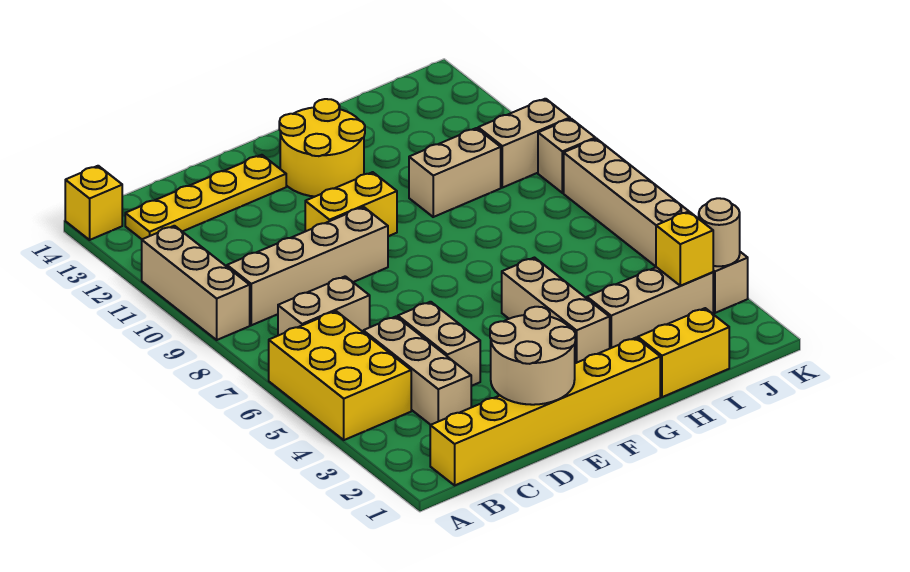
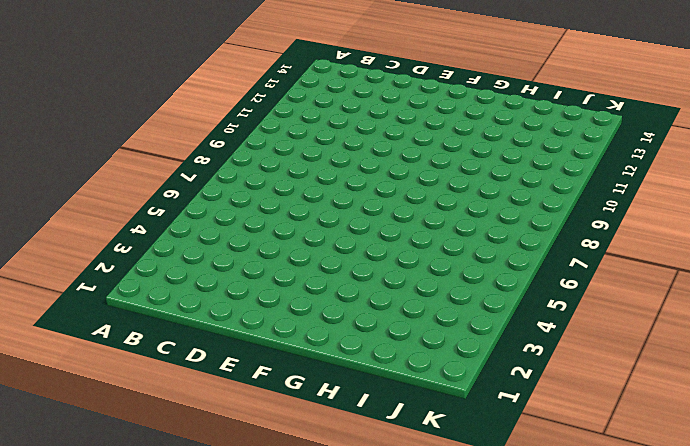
none -> yellow brick A4:B6 level 1
none -> tan brick A9:A11 level 1
none -> yellow brick A14 level 1

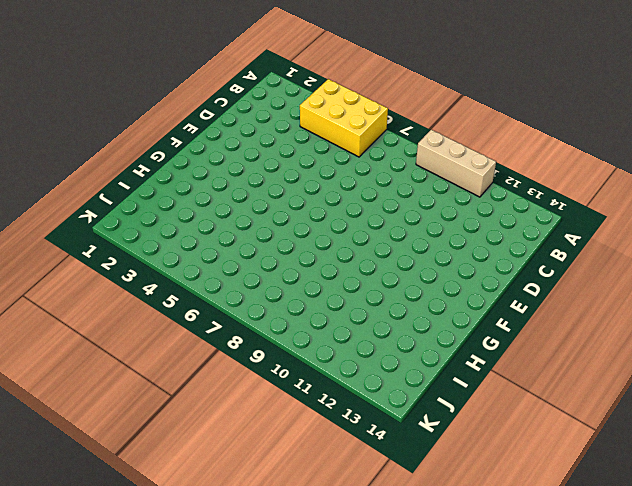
none -> yellow brick A14 level 1
none -> yellow brick B1:G1 level 1
none -> tan brick B7:C7 level 1

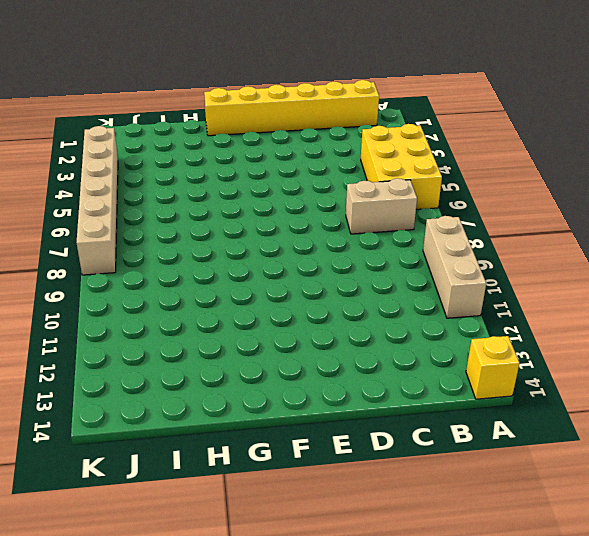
none -> tan brick B9:E9 level 1
none -> yellow plate B13:E13 level 1
none -> tan brick C3:C5 level 1

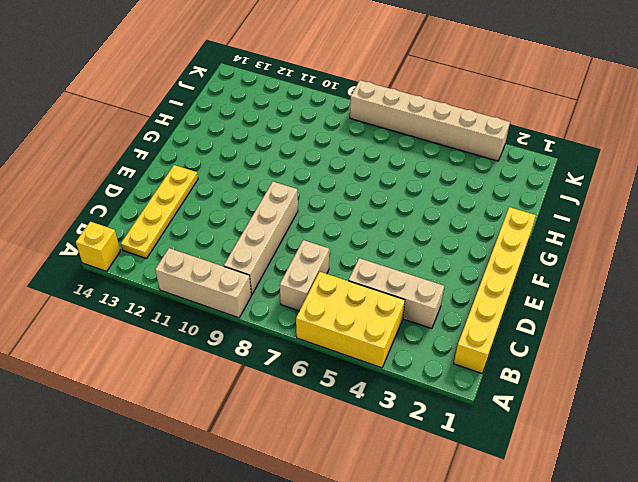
none -> tan brick D4:D5 level 1
none -> yellow brick E10:F10 level 1
none -> yellow round brick F12:G13 level 1

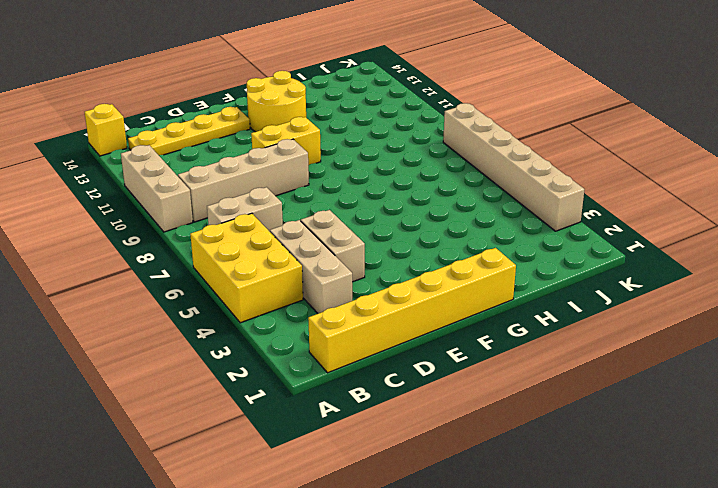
none -> tan brick G3:G5 level 1
none -> yellow brick H1:I1 level 1
none -> tan brick H3:J3 level 1

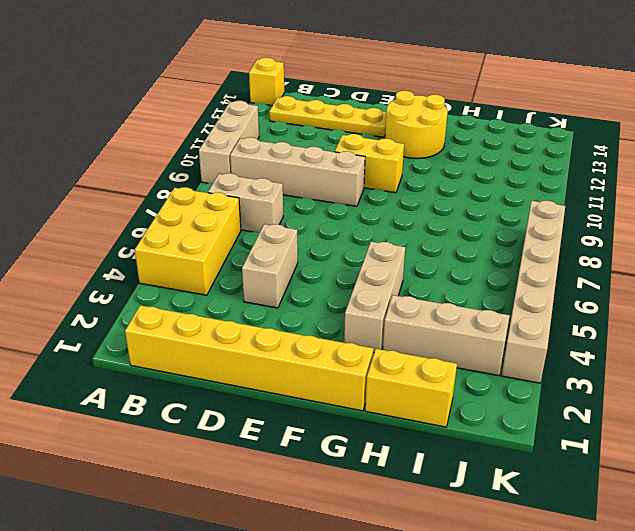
none -> tan brick C3:C5 level 1
none -> tan brick H10:I10 level 1
none -> tan brick J10:K10 level 1

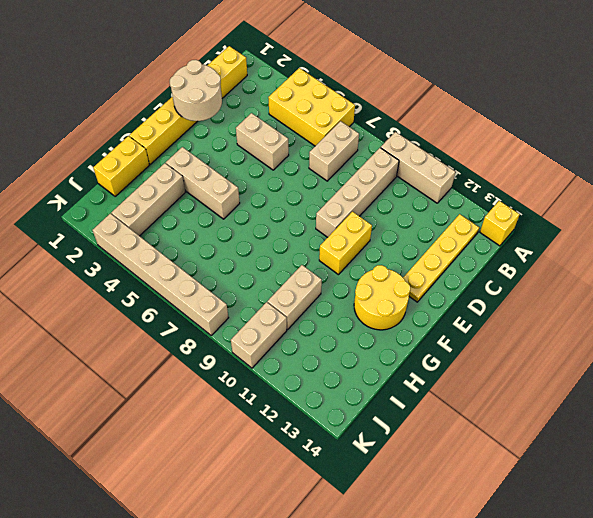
none -> tan brick C3:C5 level 1
none -> tan brick K9 level 1
none -> yellow brick J3 level 2

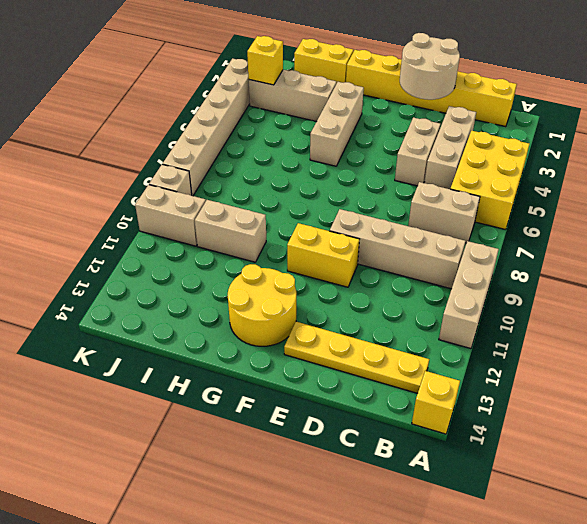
none -> tan round brick K3 level 2

